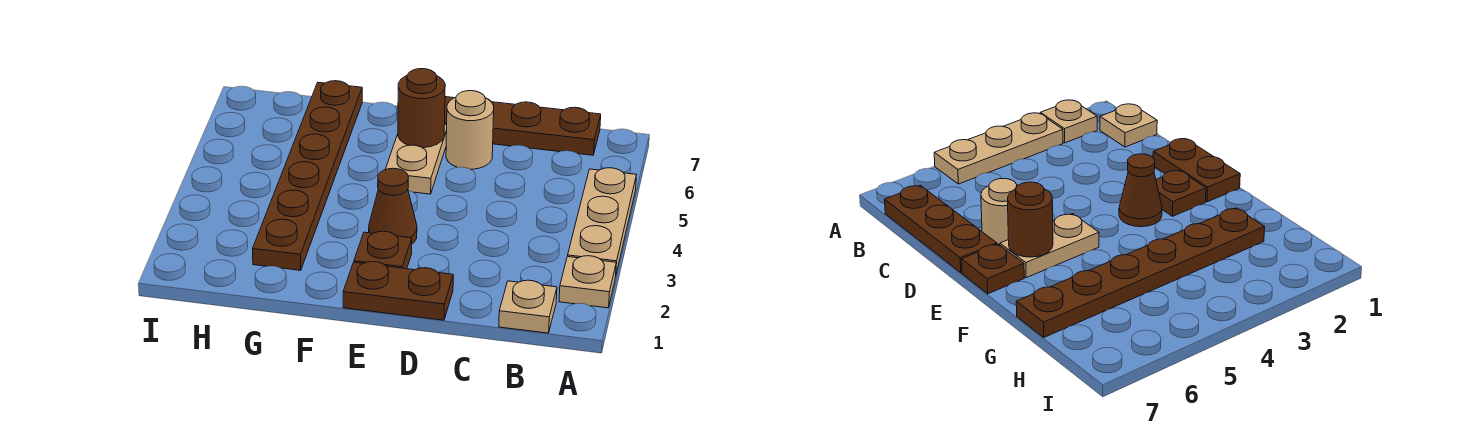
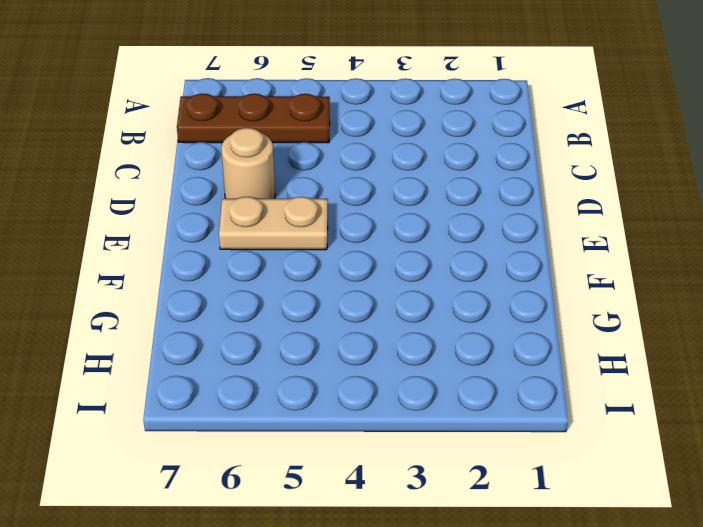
brown plate B5:B7 level 1 -> brown plate B7:D7 level 1
none -> tan plate A2 level 1
none -> tan plate A3:A5 level 1
none -> tan plate B1 level 1

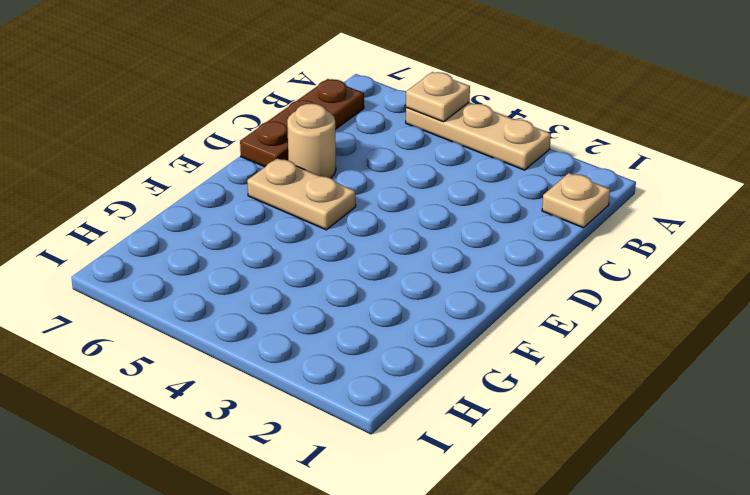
tan plate A5 level 2 -> tan plate A2 level 1
none -> brown plate D1:E1 level 1
none -> brown plate E2 level 1
none -> brown cone E3 level 1

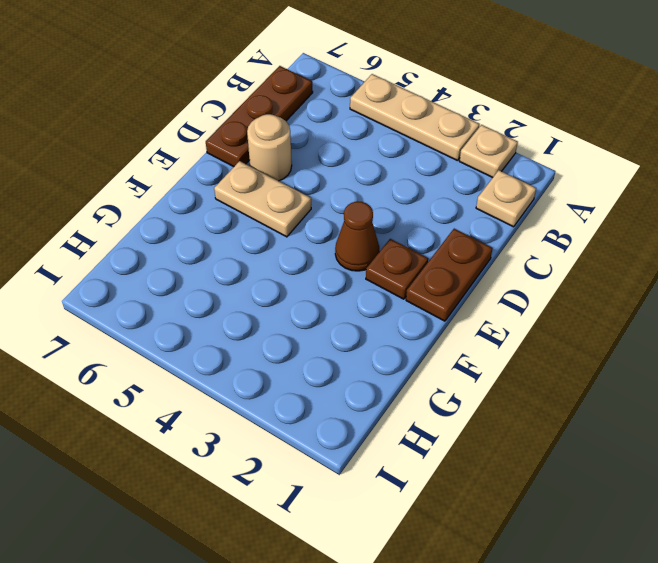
none -> brown plate E7 level 1
none -> brown plate G2:G7 level 1
none -> brown round brick E6 level 2

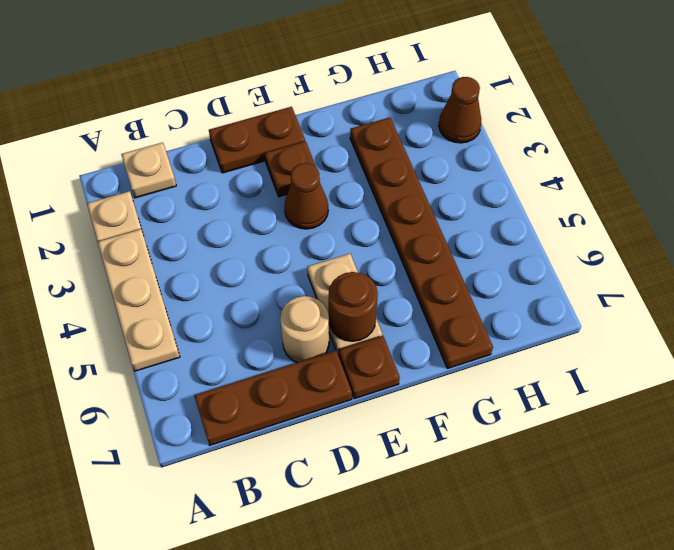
brown cone I2 level 1 -> none

